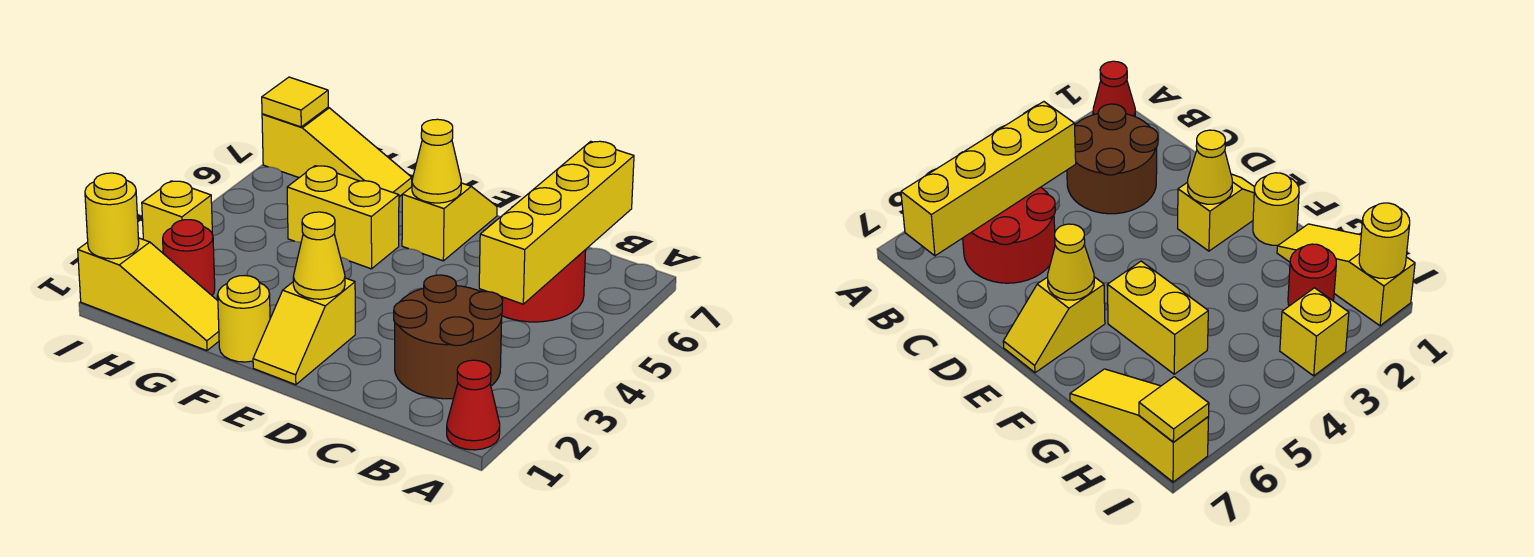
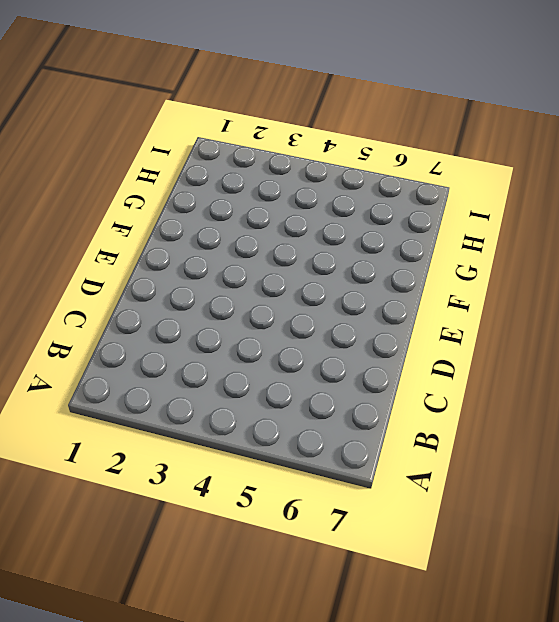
none -> red cone A1 level 1
none -> brown round brick B2:C3 level 1
none -> red round brick B5:C6 level 1

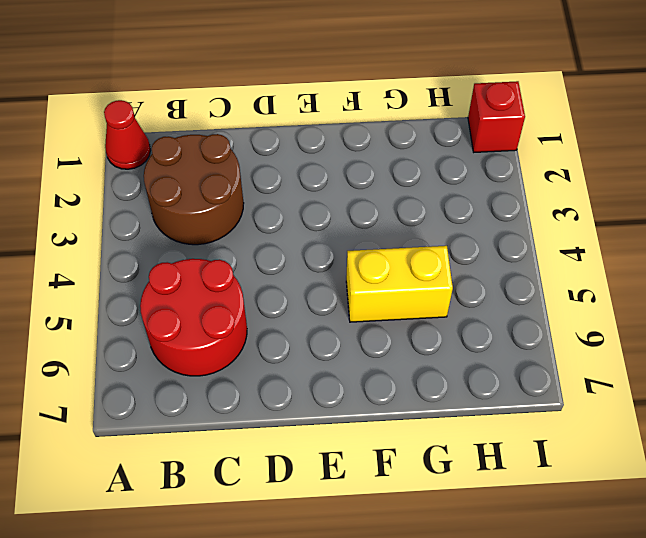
red brick I1 level 1 -> yellow slope G1:I1 level 1 top I
none -> yellow slope E1:E2 level 1 top 2
none -> yellow slope E6:E7 level 1 top 6
none -> yellow round brick F1 level 1

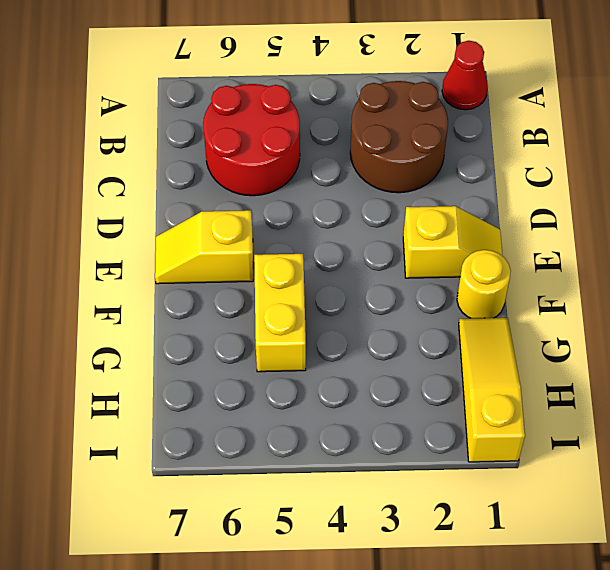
none -> yellow slope G7:I7 level 1 top I
none -> red round brick H2 level 1
none -> yellow brick I3 level 1

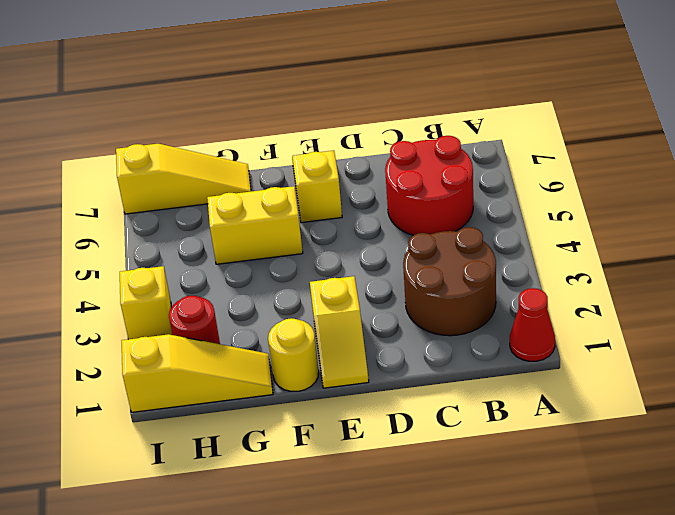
none -> yellow brick B4:B7 level 2
none -> yellow cone E2 level 2
none -> yellow cone E6 level 2

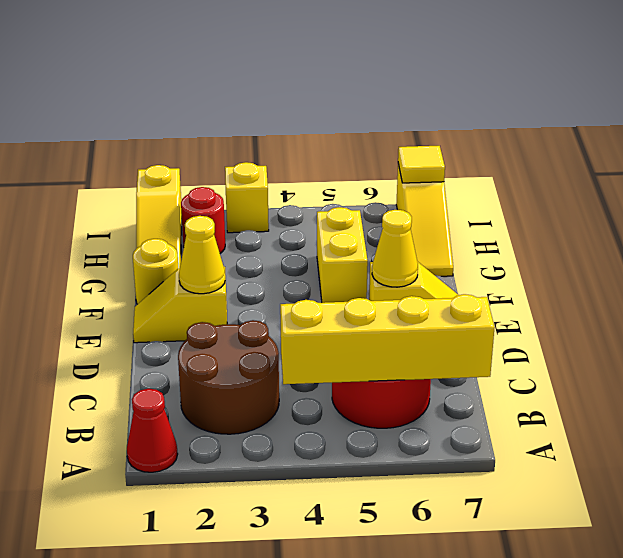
none -> yellow round brick I1 level 2

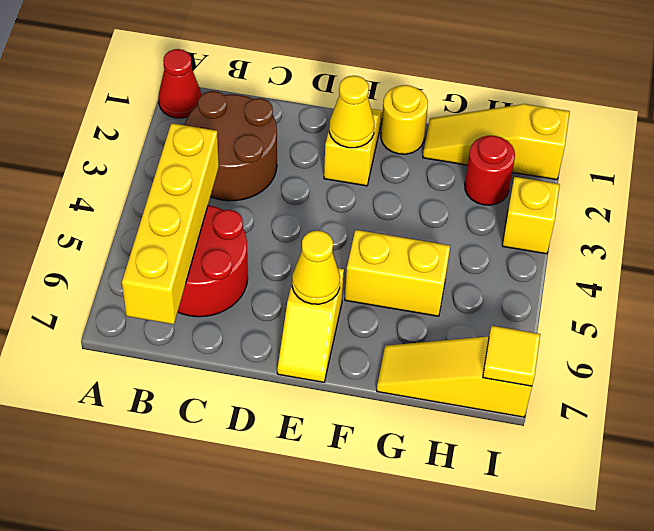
none -> yellow round brick I1 level 2

